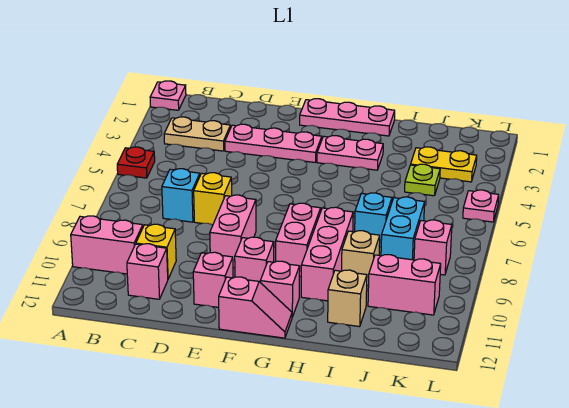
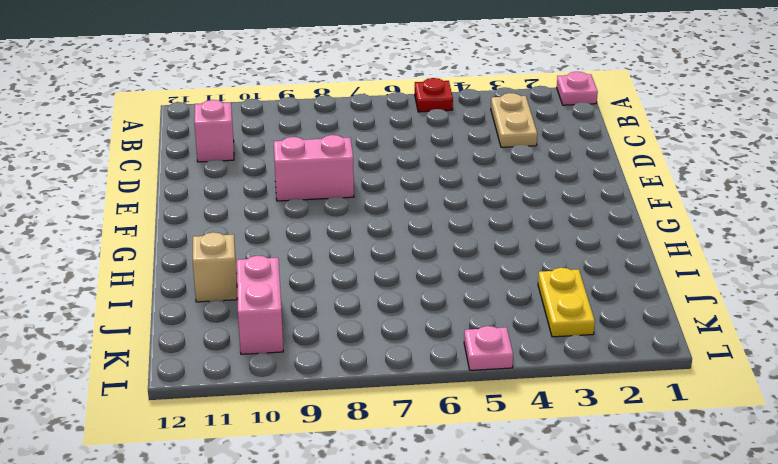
none -> pink brick A10:B10 level 1
none -> cyan brick C7 level 1
none -> yellow brick C10 level 1

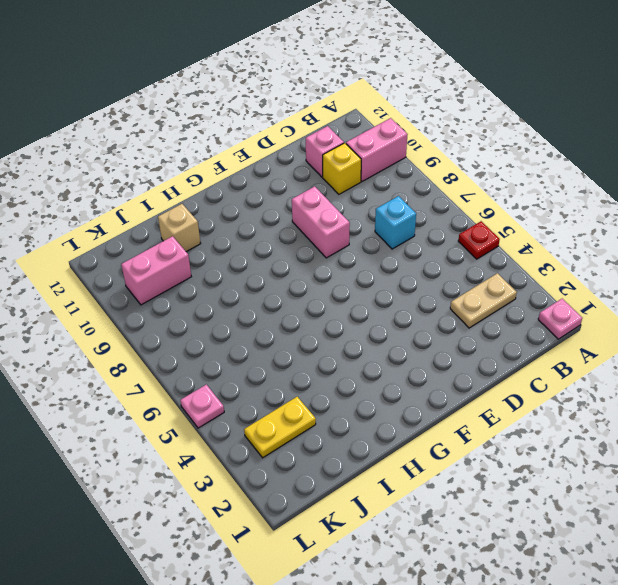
none -> pink plate D3:F3 level 1
none -> yellow brick D7 level 1
none -> pink brick E11 level 1

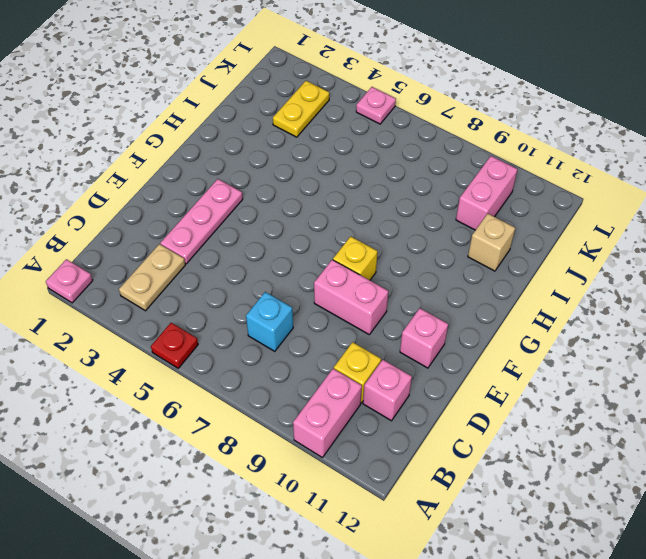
yellow brick F8 level 1 -> yellow brick D7 level 1
none -> pink plate F1:H1 level 1
none -> pink brick F10 level 1
none -> pink slope F12:G12 level 1 top F

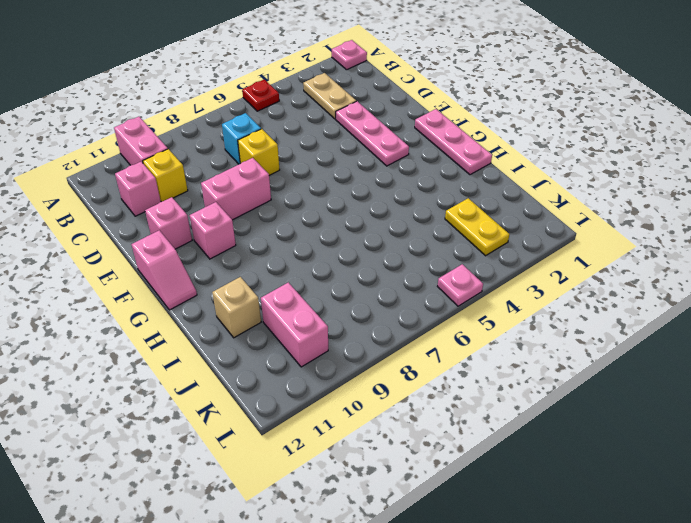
none -> pink plate G3:H3 level 1
none -> pink brick G8:G9 level 1
none -> pink brick G11 level 1

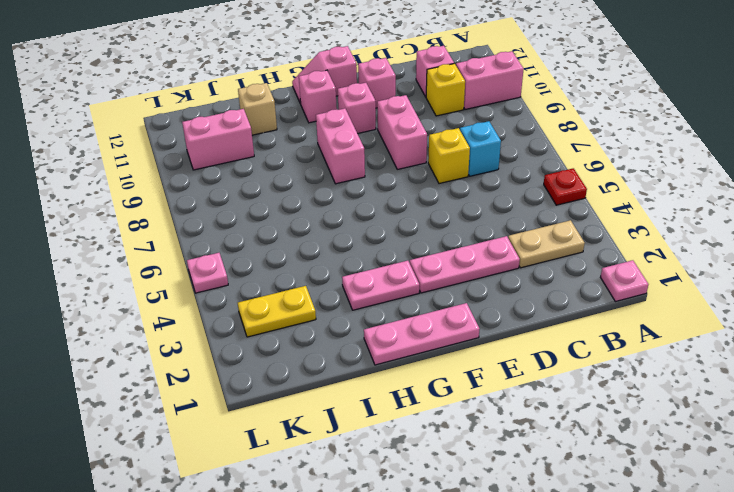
none -> pink brick H8:H10 level 1
none -> cyan brick I7 level 1
none -> tan brick I9 level 1

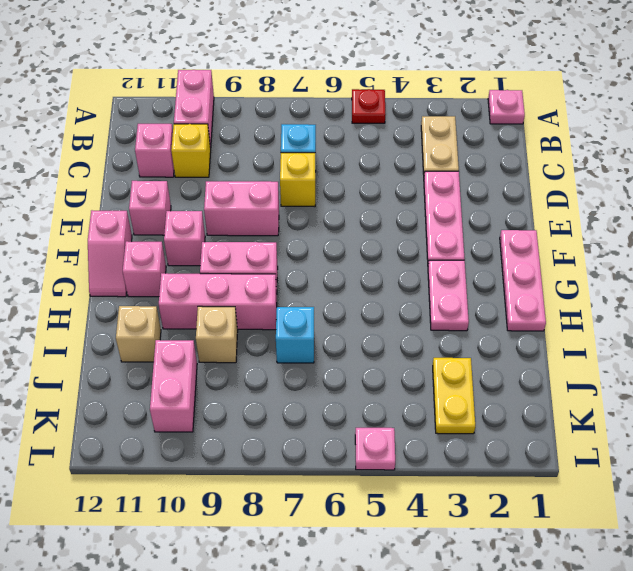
none -> lime plate J4 level 1
none -> cyan brick J7:J8 level 1
none -> pink brick K8 level 1

